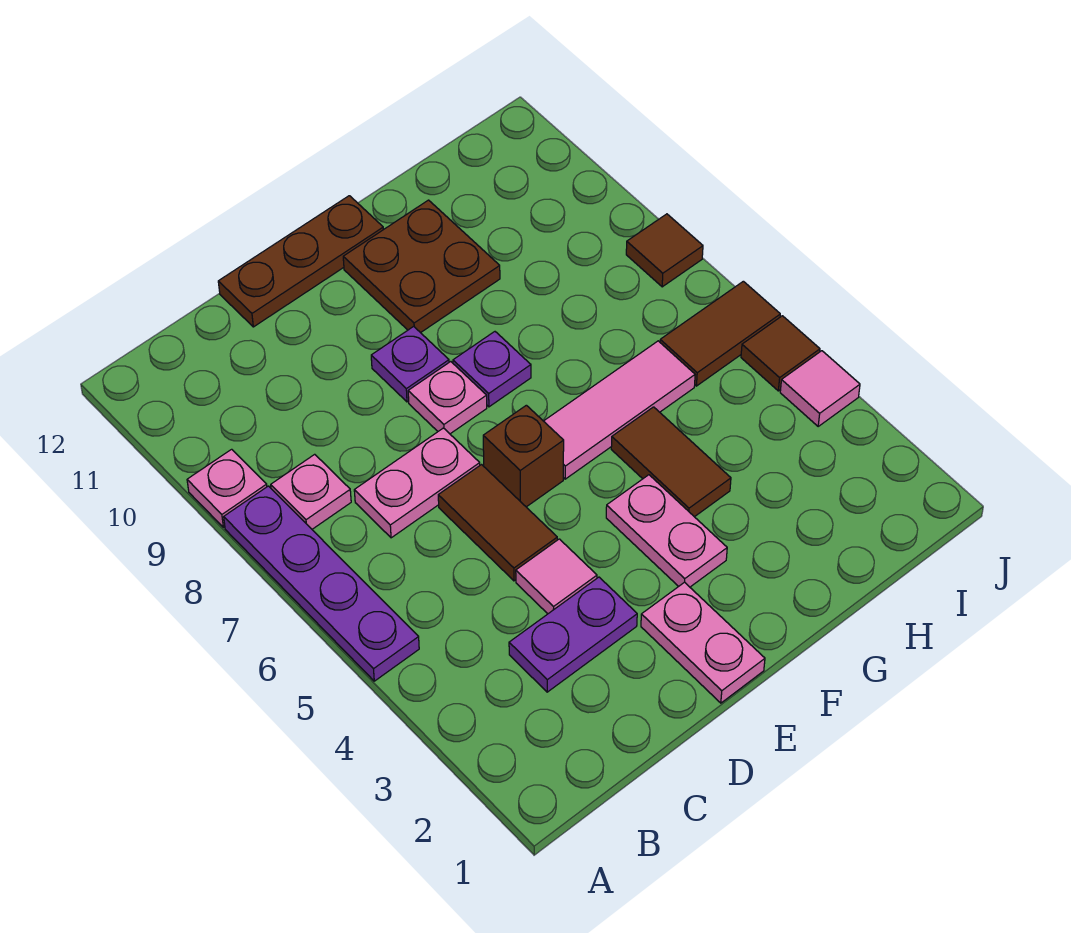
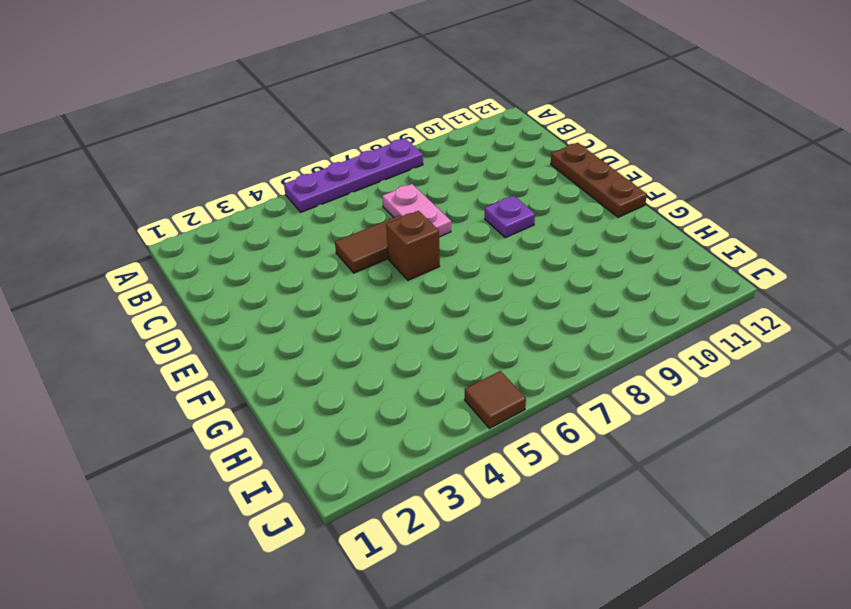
none -> pink plate A9 level 1
none -> pink plate B8 level 1
none -> purple plate C3:D3 level 1

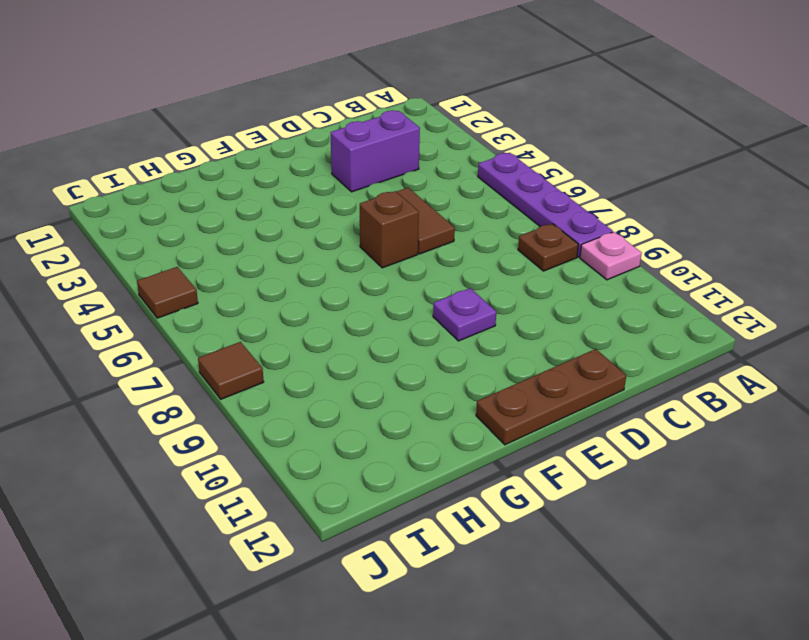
brown plate B8 level 1 -> pink plate B8 level 1
purple brick C3:D3 level 1 -> purple plate C3:D3 level 1
none -> pink plate C7:D7 level 1
none -> pink tile D4 level 1
none -> pink plate E1:E2 level 1

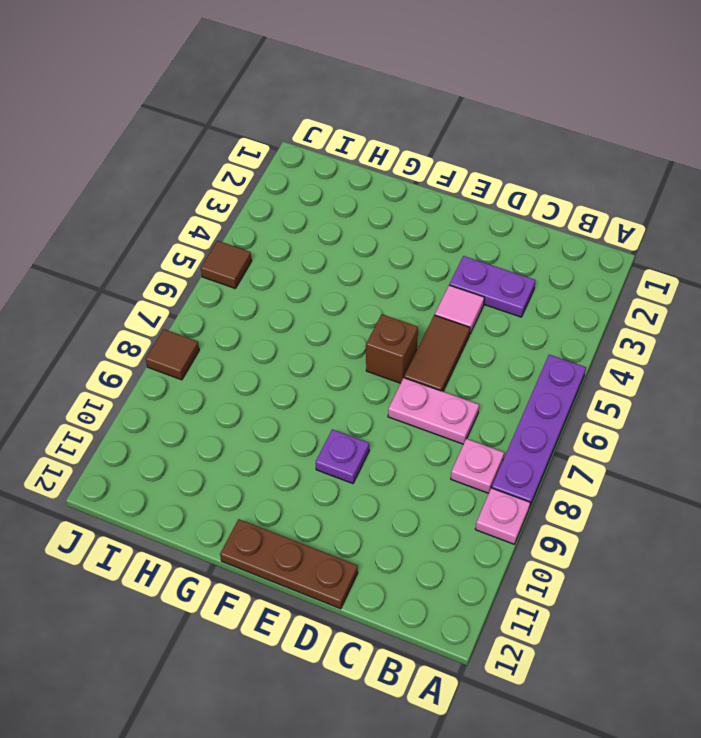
none -> pink plate E1:E2 level 1
none -> pink plate E8 level 1
none -> pink plate F3:F4 level 1

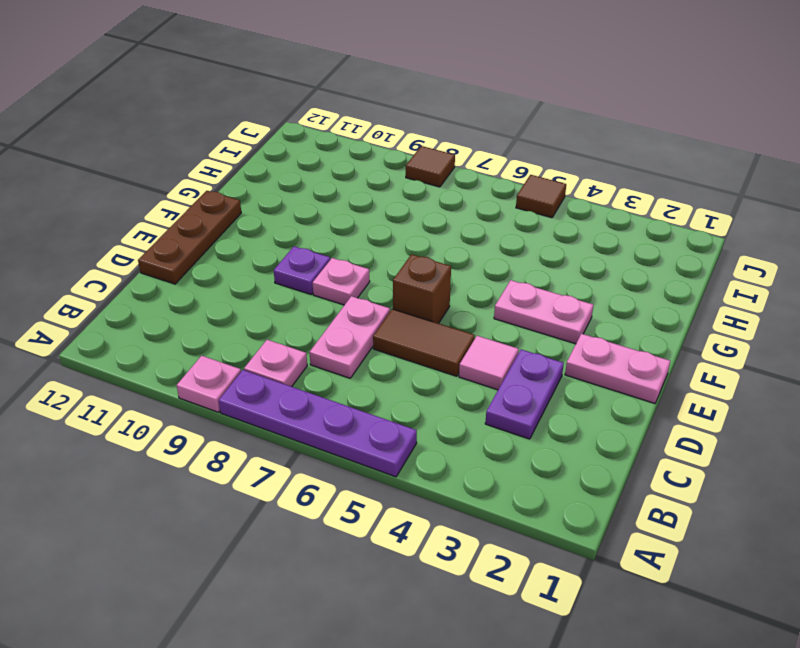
none -> pink tile F6:H6 level 1
none -> purple plate F8 level 1
none -> brown plate F10:G11 level 1

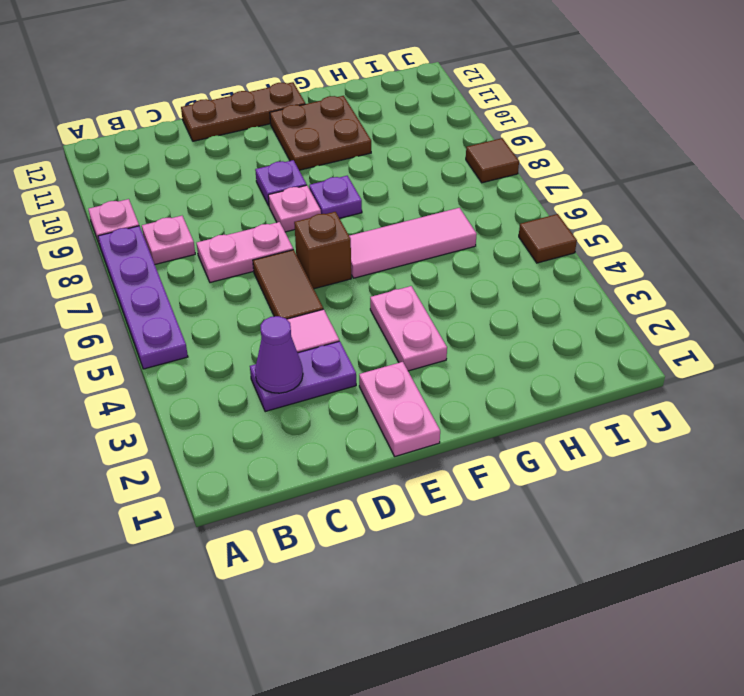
purple cone C3 level 2 -> none
none -> brown tile G4:G5 level 1
none -> brown tile I6:J6 level 1
none -> pink tile J4 level 1

